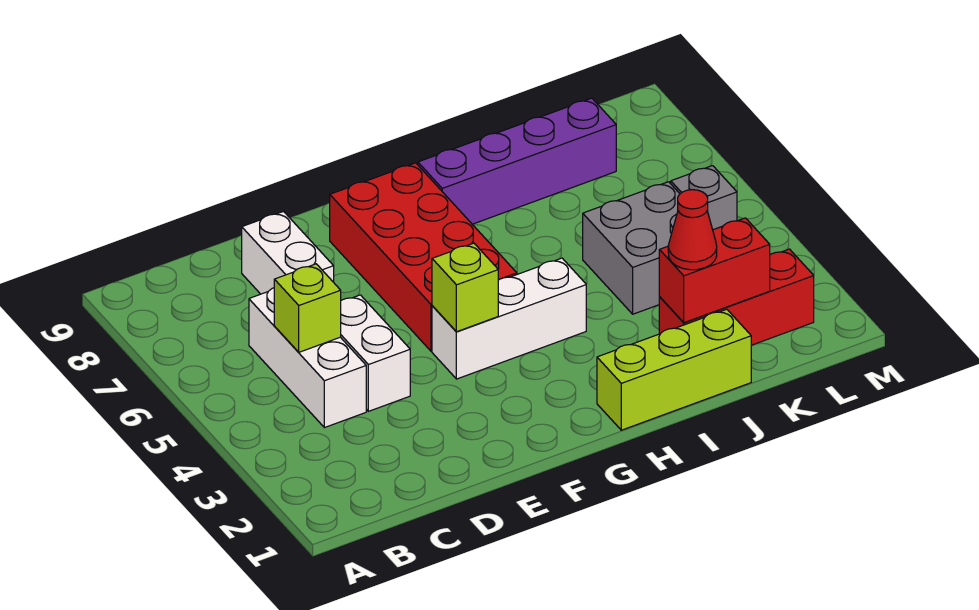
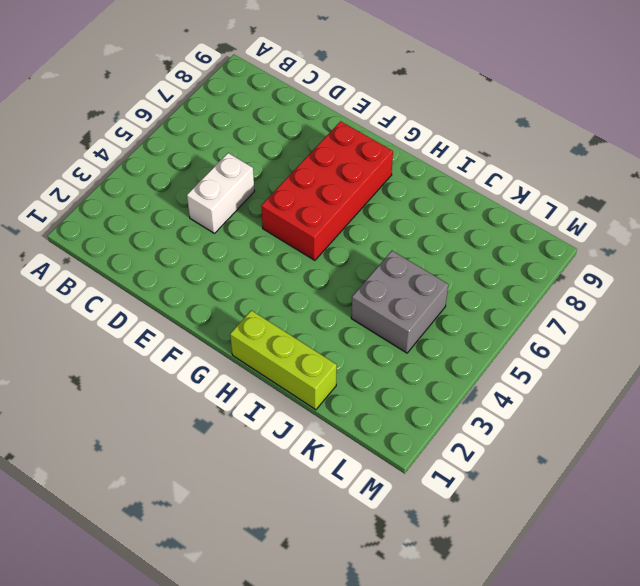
none -> white brick C4:C6 level 1
none -> white brick D7:D8 level 1
none -> white brick F4:H4 level 1

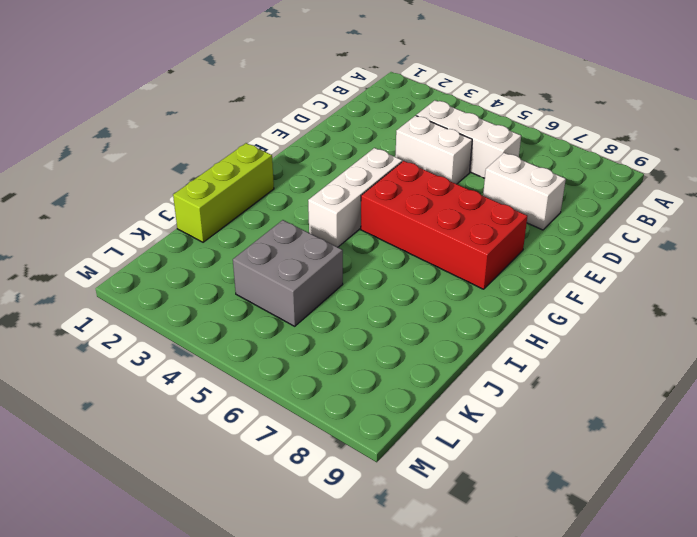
none -> purple brick H8:K8 level 1
none -> red brick J2:L2 level 1
none -> grey brick L5 level 1

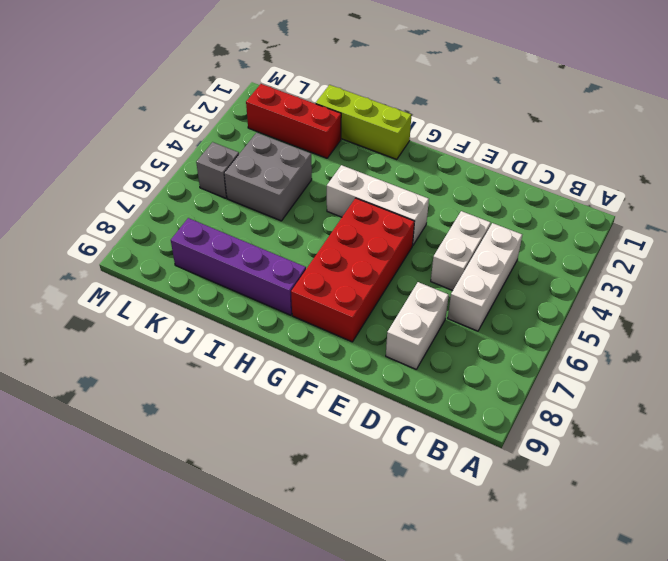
none -> lime brick C5 level 2
none -> lime brick F4 level 2
none -> red brick J2:K2 level 2

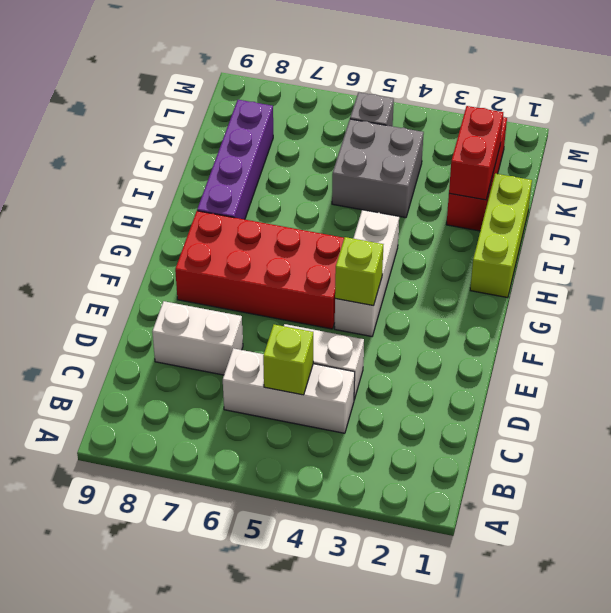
none -> red cone J2 level 3

